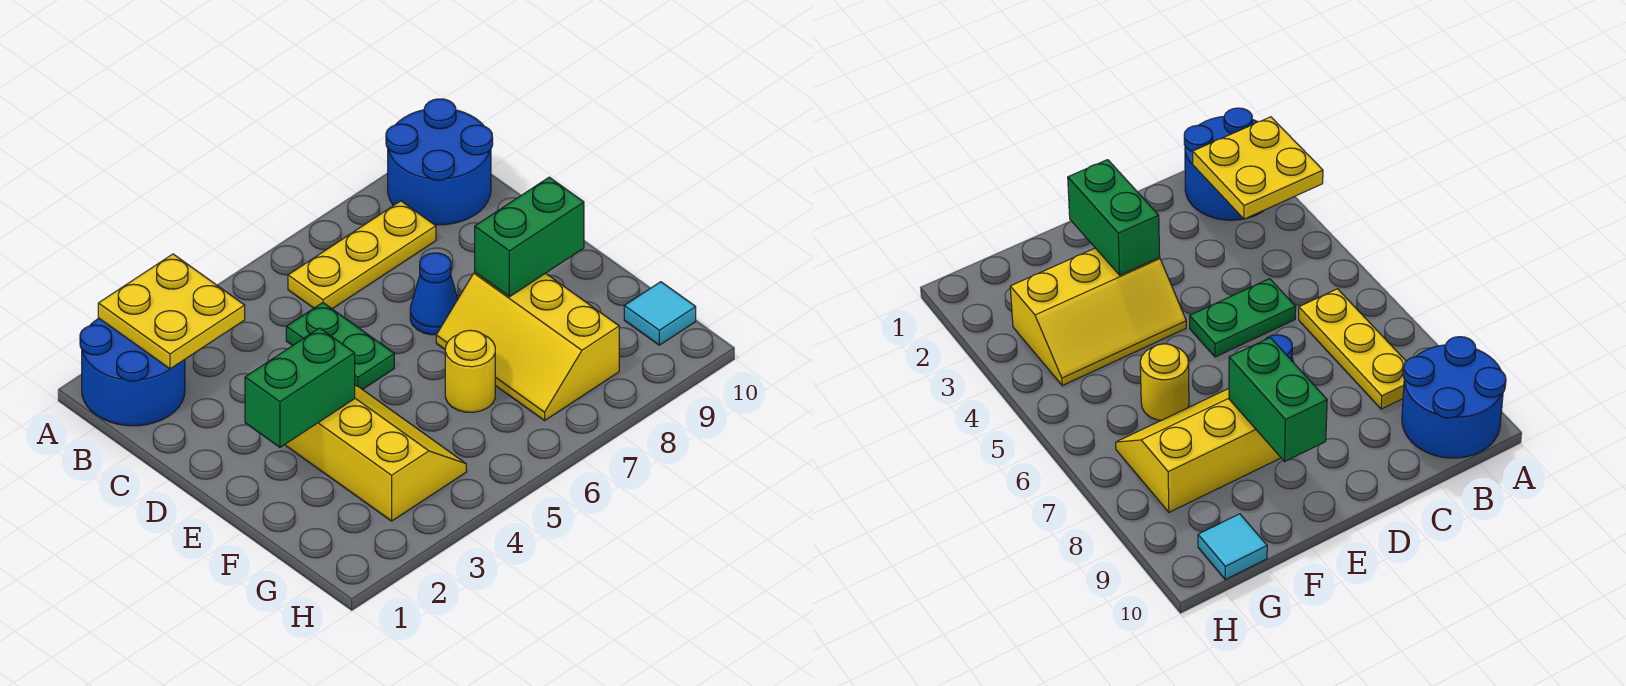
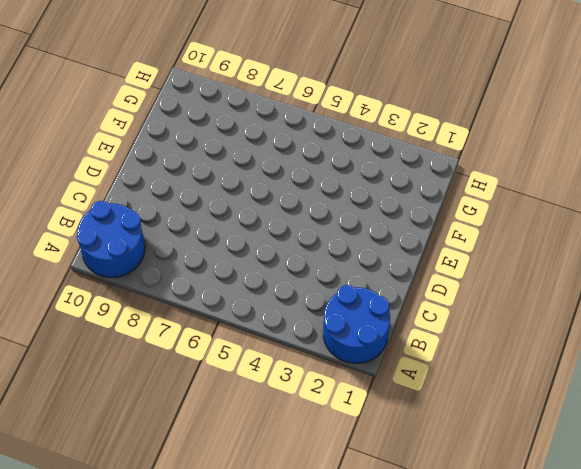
none -> yellow plate B6:B8 level 1
none -> green plate C5:D5 level 1
none -> blue cone D7 level 1

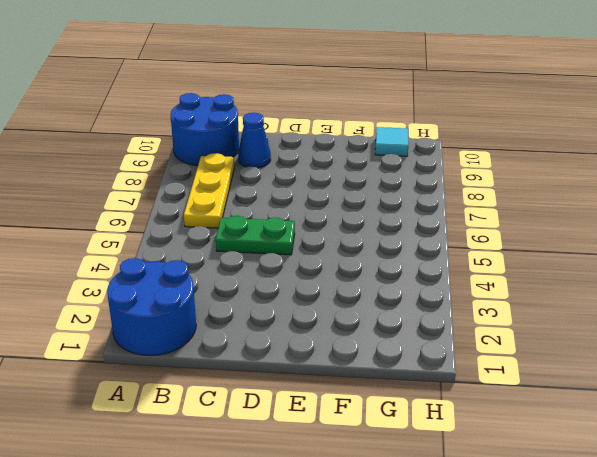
blue cone C9 level 1 -> blue cone D7 level 1
none -> yellow slope E3:G4 level 1 top 3
none -> yellow slope E7:G8 level 1 top 8
none -> yellow round brick F6 level 1

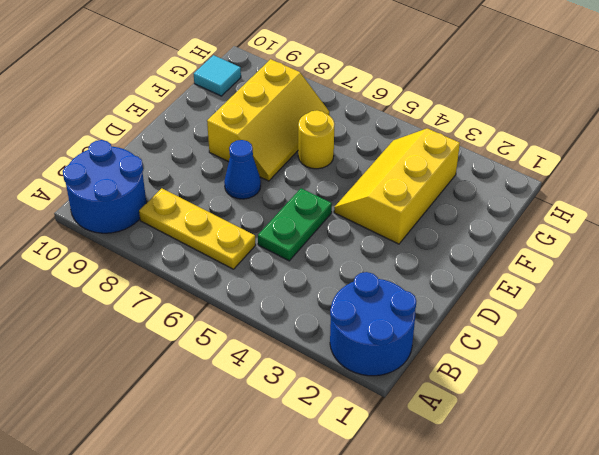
none -> yellow plate A2:B3 level 2
none -> green brick E2:E3 level 2
none -> green brick E8:E9 level 2

